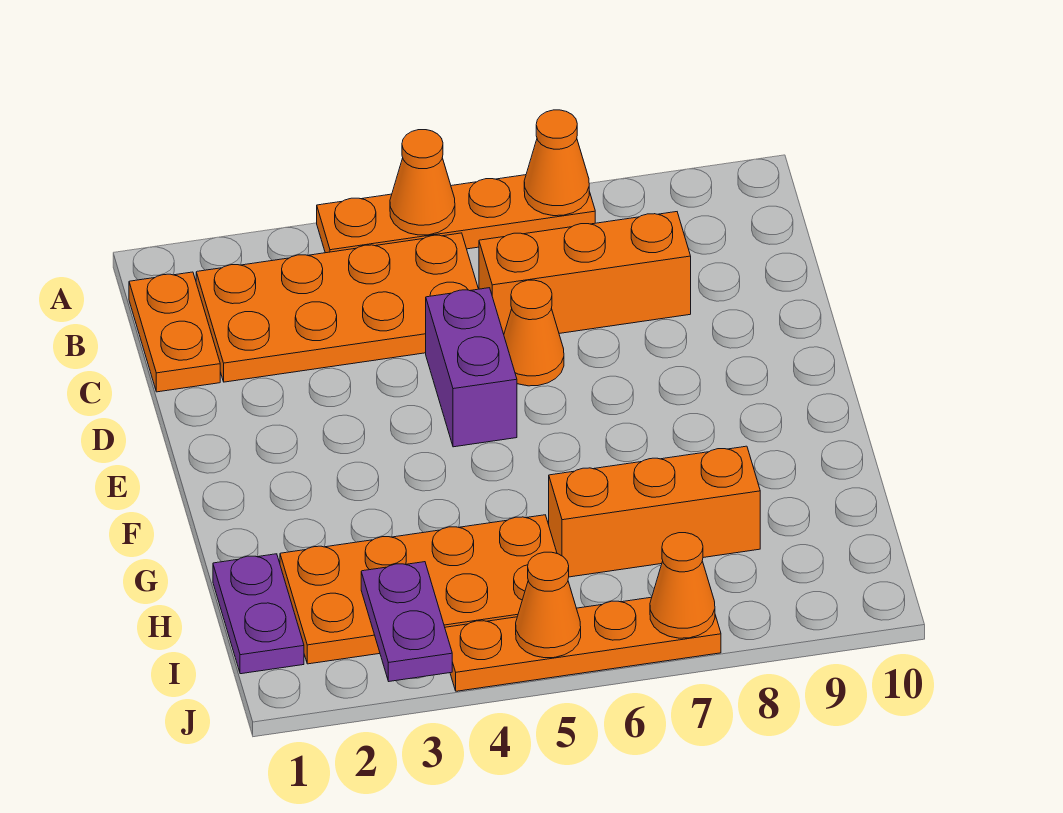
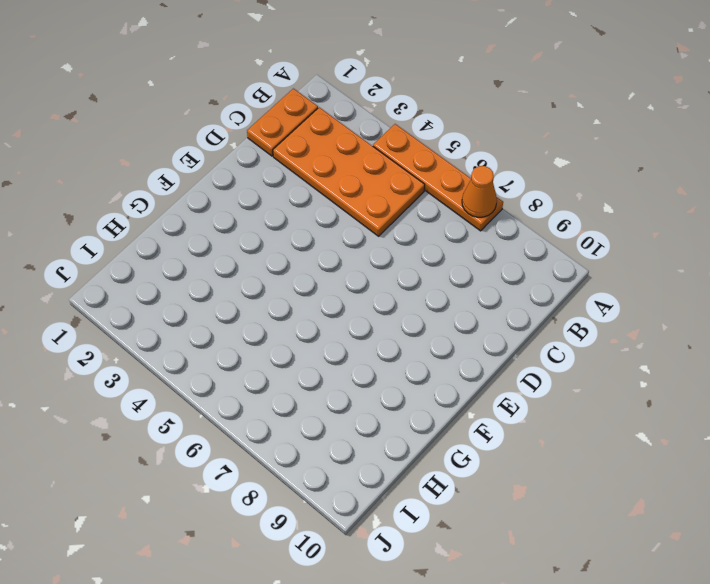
none -> orange brick C6:C8 level 1
none -> purple brick D5:E5 level 1
none -> orange cone D6 level 1

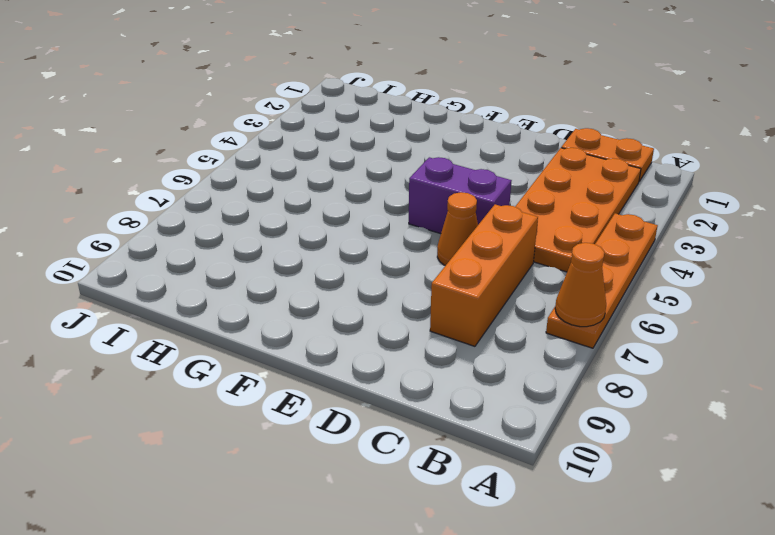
none -> purple plate H1:I1 level 1
none -> orange plate H2:I5 level 1
none -> orange brick H6:H8 level 1

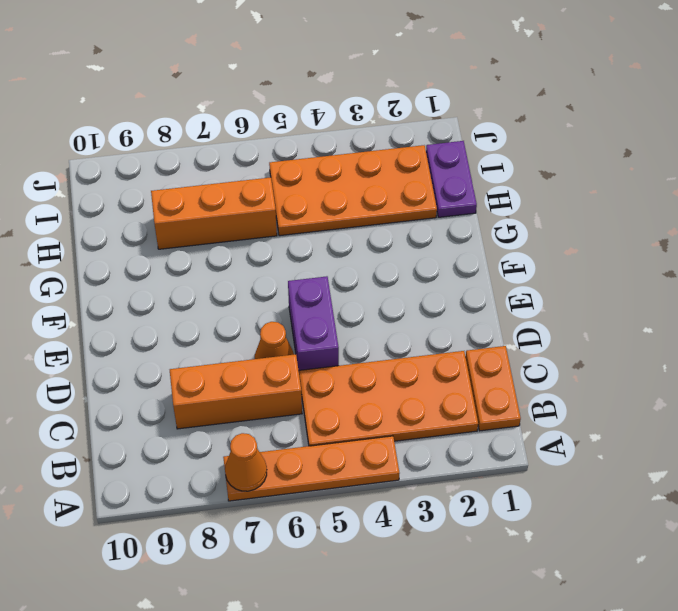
none -> orange plate J4:J7 level 1
none -> orange cone A5 level 2
none -> purple plate I3:J3 level 2

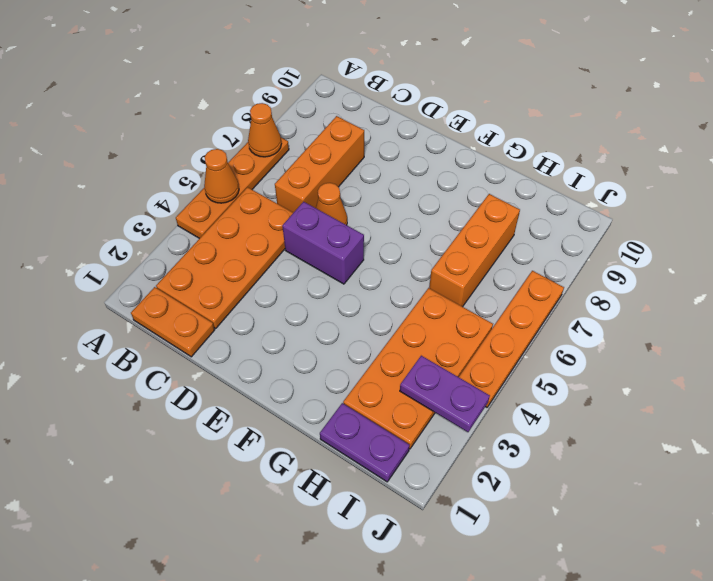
none -> orange cone J5 level 2
none -> orange cone J7 level 2

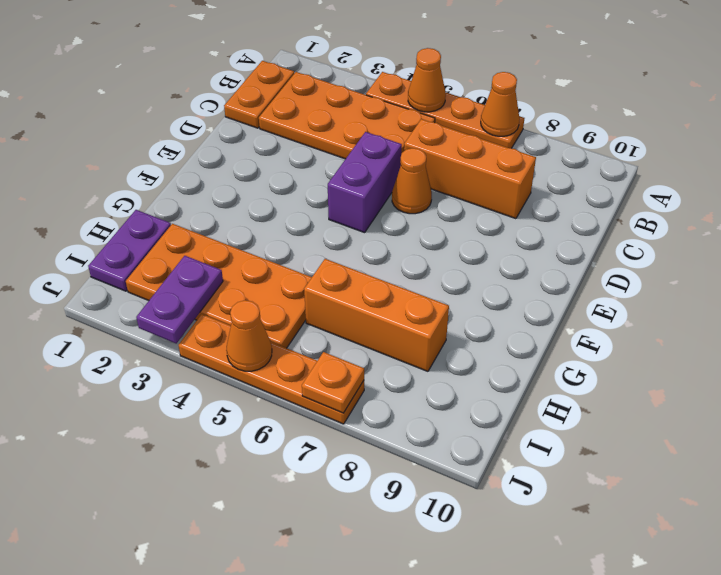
orange plate J7 level 2 -> orange cone J7 level 2

